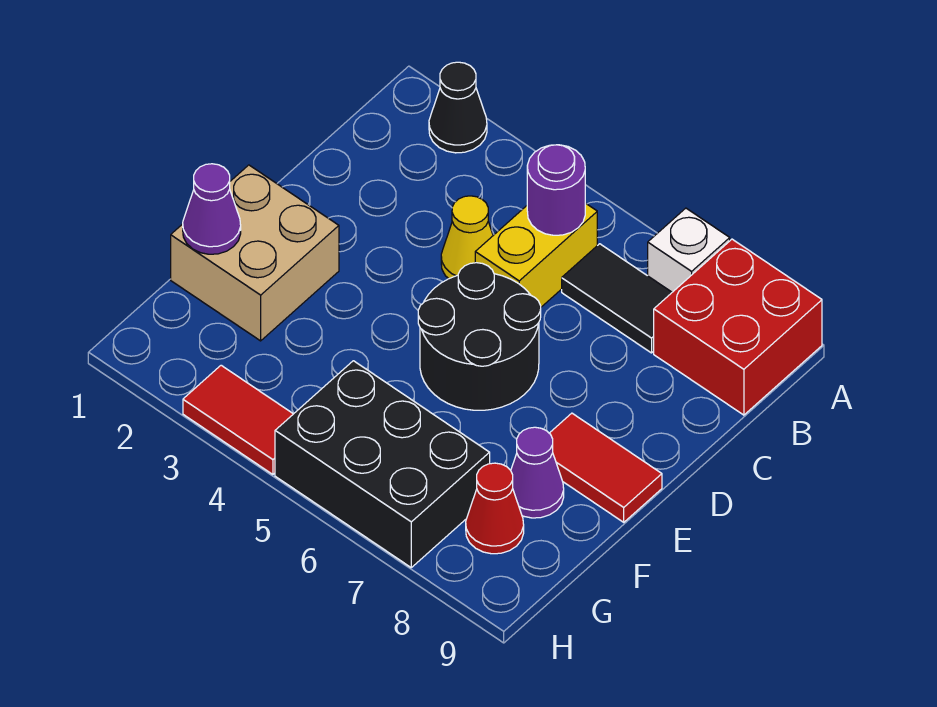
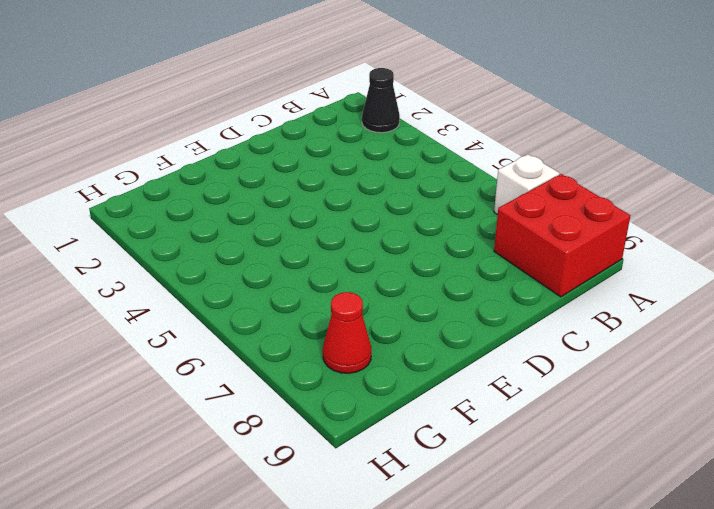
none -> yellow brick B5:C5 level 1
none -> black tile B6:B7 level 1
none -> yellow cone C4 level 1

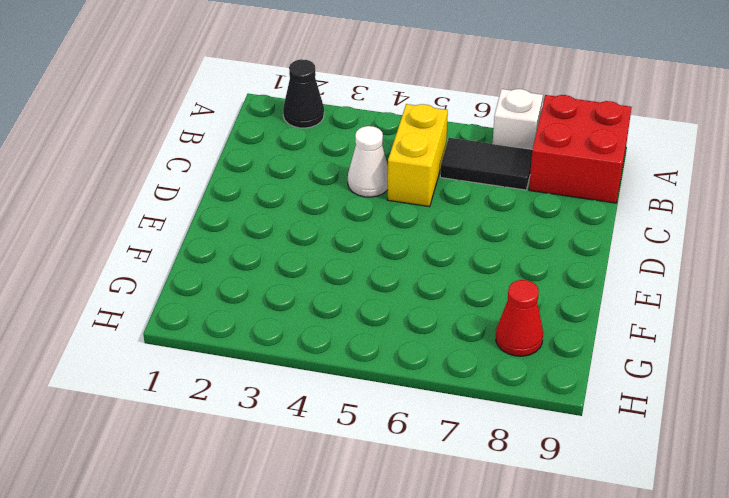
white cone C4 level 1 -> yellow cone C4 level 1
none -> black round brick D5:E6 level 1
none -> tan brick E1:F2 level 1
none -> red tile E8:E9 level 1

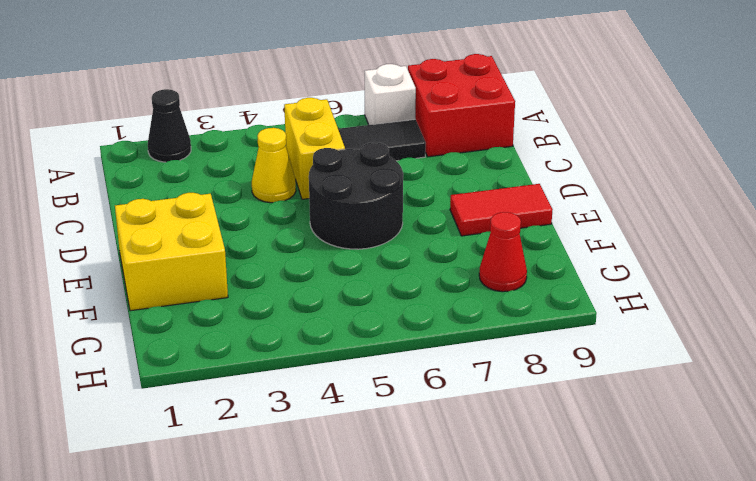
yellow brick E1:F2 level 1 -> tan brick E1:F2 level 1
none -> purple cone F8 level 1
none -> black brick G5:H7 level 1
none -> red tile H3:H4 level 1

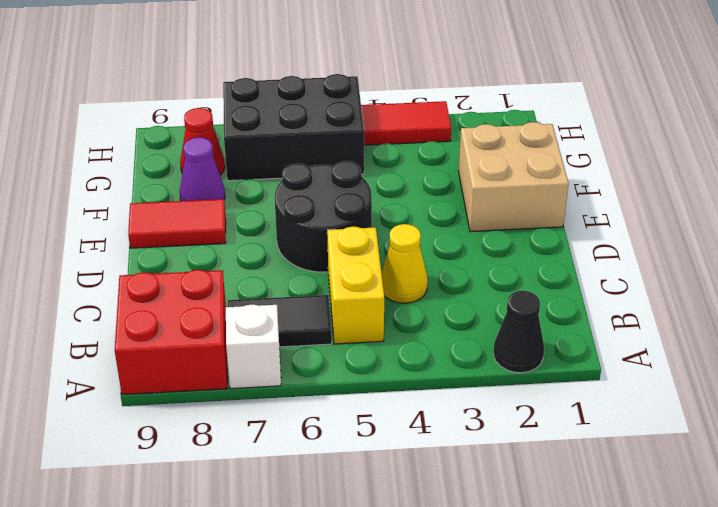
none -> purple round brick B5 level 2
none -> purple cone F1 level 2

